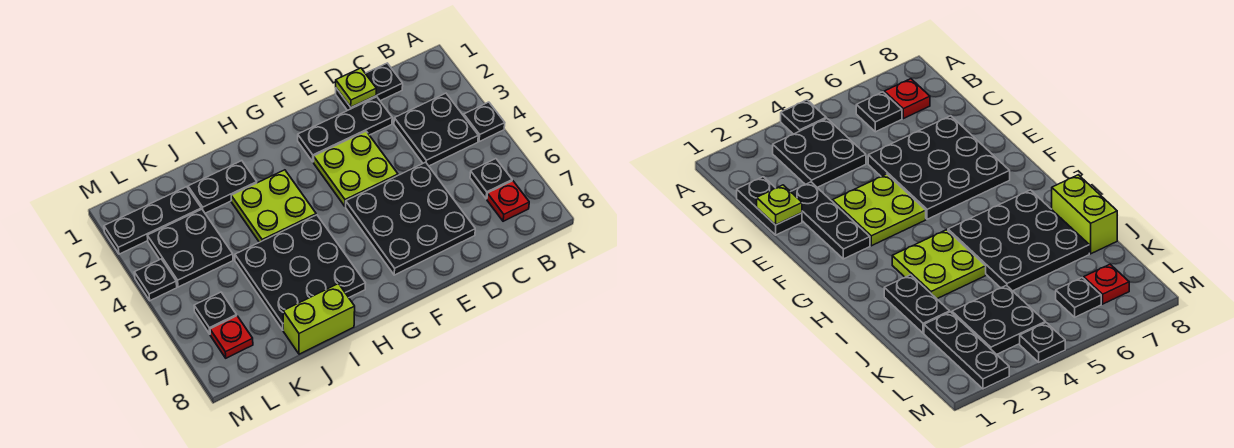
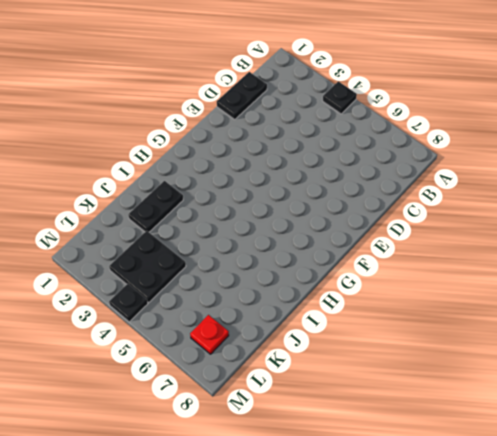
none -> black plate B3:C4 level 1
none -> black plate B6 level 1
none -> red plate B7 level 1

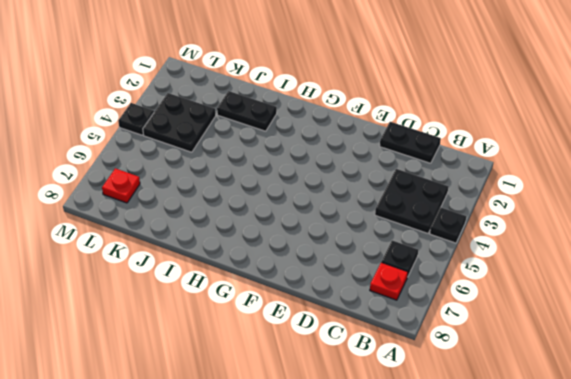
none -> black plate D2:F2 level 1
none -> black plate D5:F7 level 1
none -> lime plate E3:F4 level 1

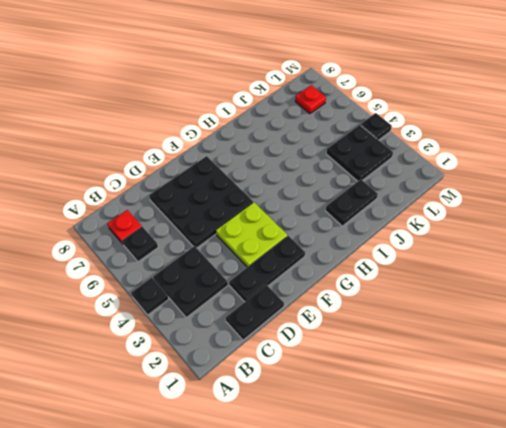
none -> lime plate H3:I4 level 1
none -> black plate H5:J7 level 1
none -> lime brick I8:J8 level 1

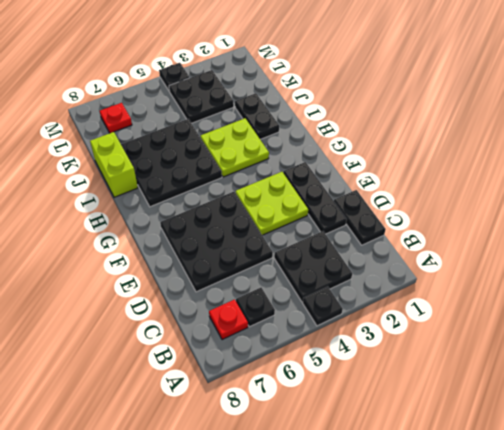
none -> black plate K2:M2 level 1
none -> black plate L6 level 1
none -> lime plate D1 level 2

